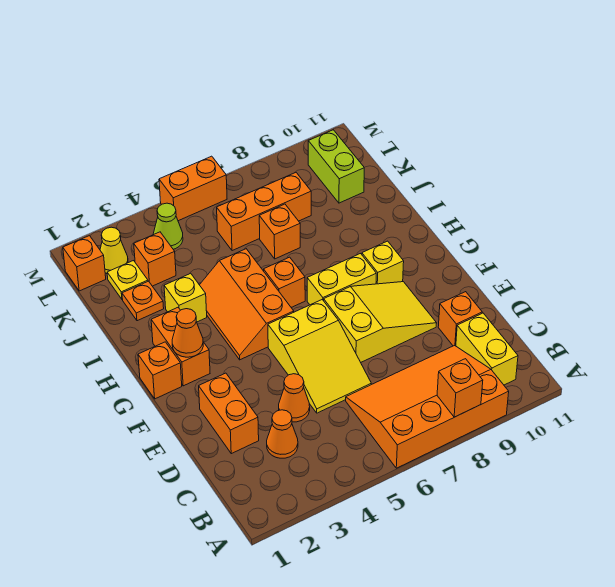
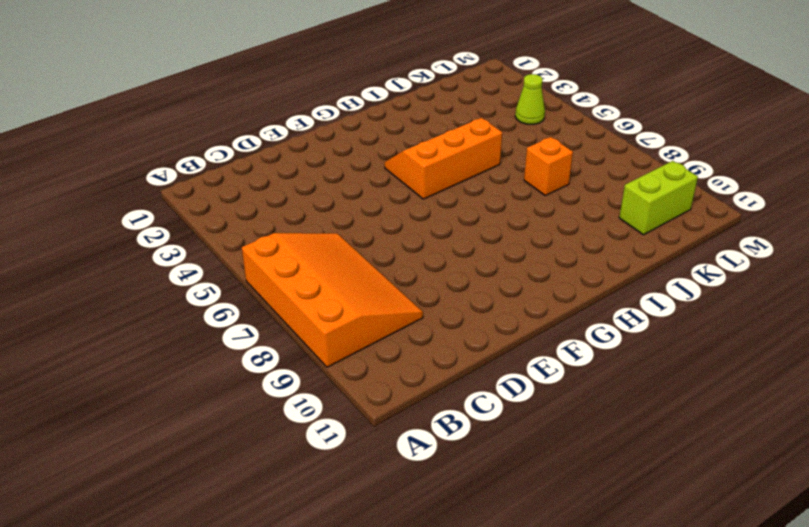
none -> yellow brick B10:C10 level 1
none -> orange cone C3 level 1
none -> orange brick D2:E2 level 1

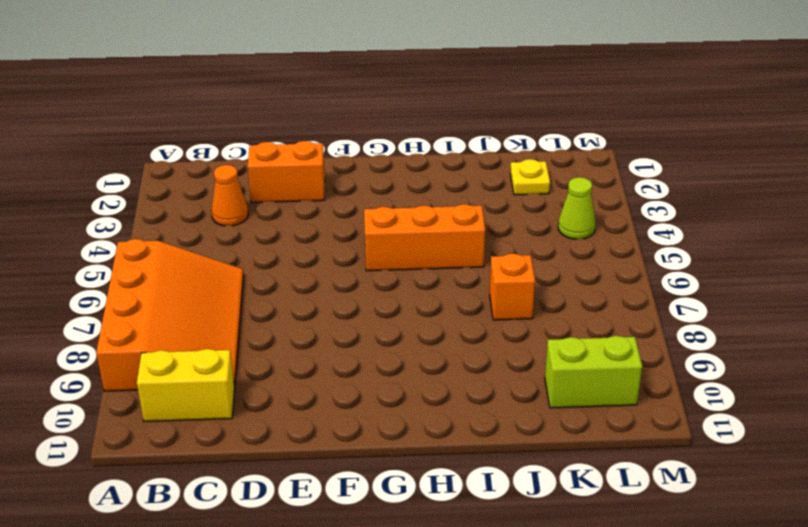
none -> orange cone D4 level 1
none -> yellow slope D5:F6 level 1 top F
none -> orange brick D10 level 1

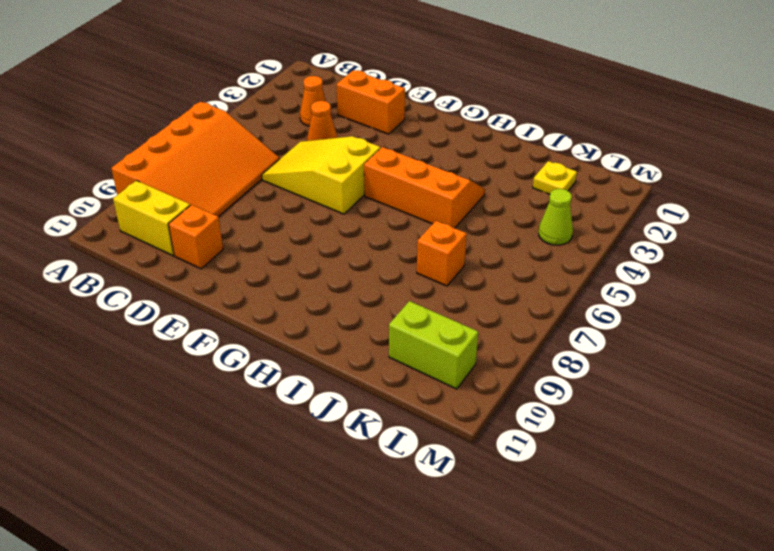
none -> yellow slope E7:F9 level 1 top 7
none -> orange brick G1 level 1
none -> orange brick G2:H2 level 1

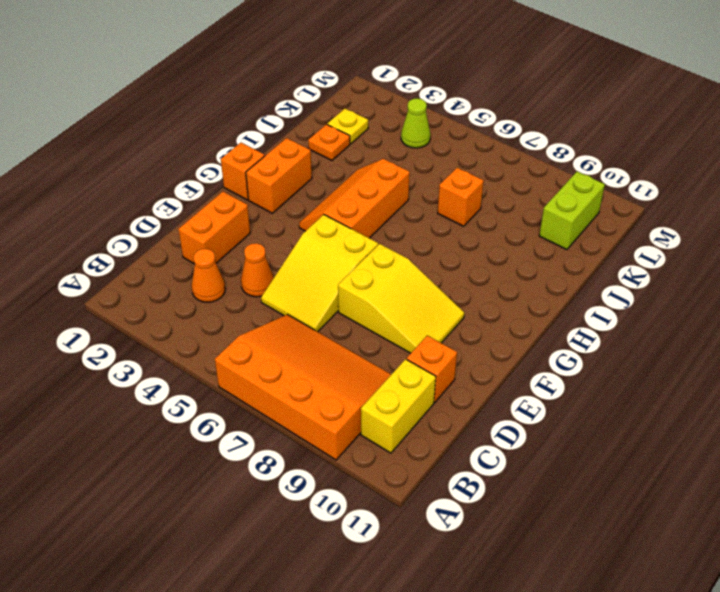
none -> yellow brick G7:G8 level 1
none -> yellow brick G9 level 1
none -> orange brick H6 level 1

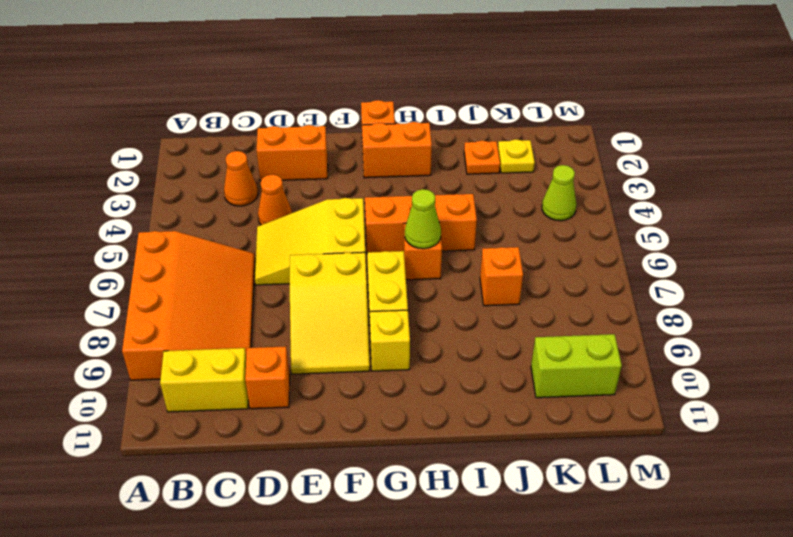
lime cone H6 level 2 -> none
none -> yellow brick I3 level 1
none -> orange brick K3 level 1
none -> orange brick K6:K8 level 1

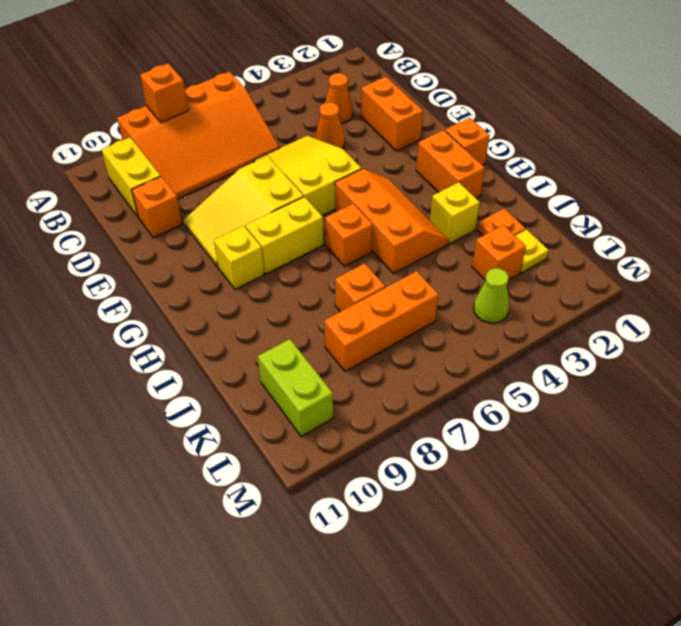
none -> orange brick L1 level 1
none -> yellow cone L2 level 1
none -> orange brick M5:M6 level 1

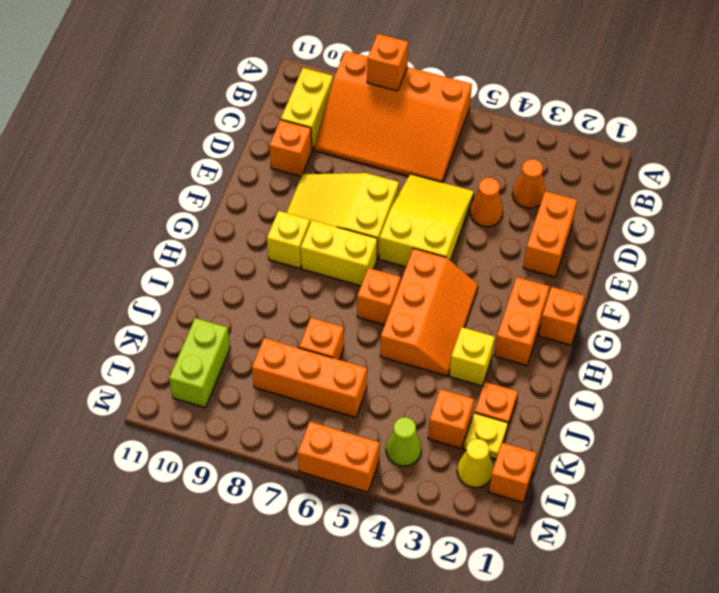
none -> orange cone G2 level 2

